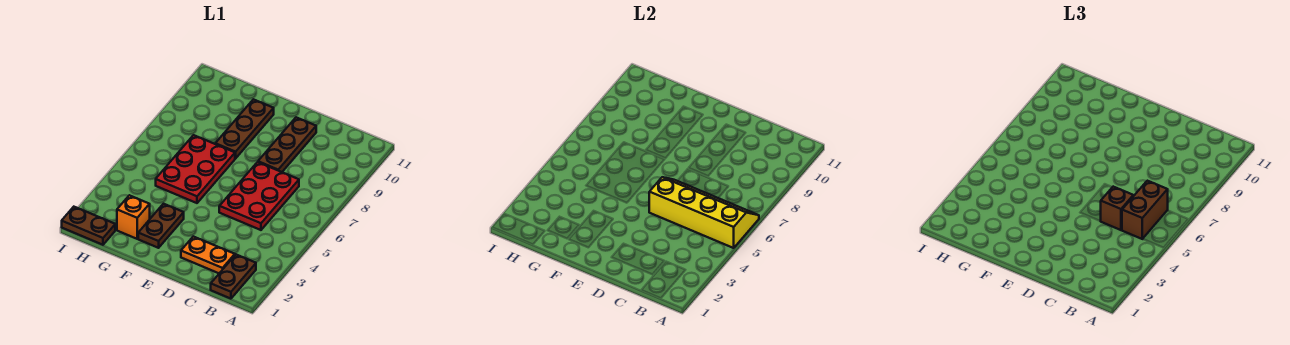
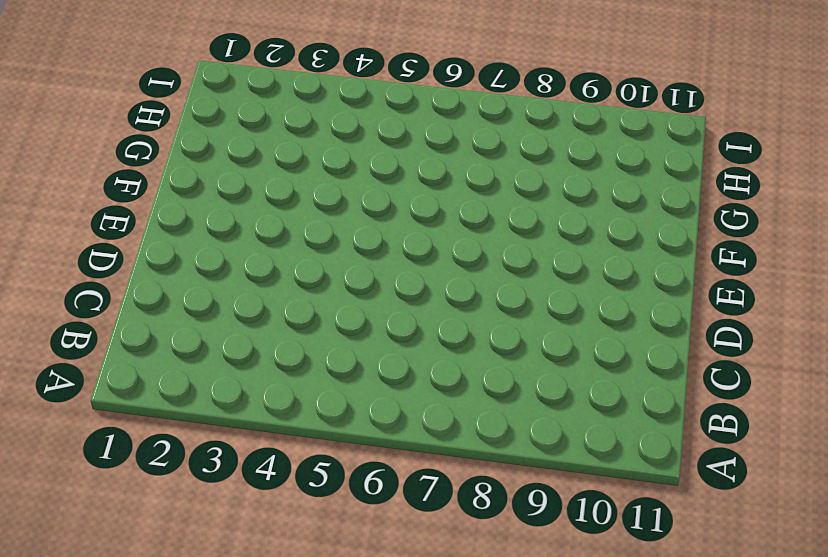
none -> brown plate B1:B2 level 1
none -> orange plate C2:D2 level 1
none -> red plate C5:D7 level 1

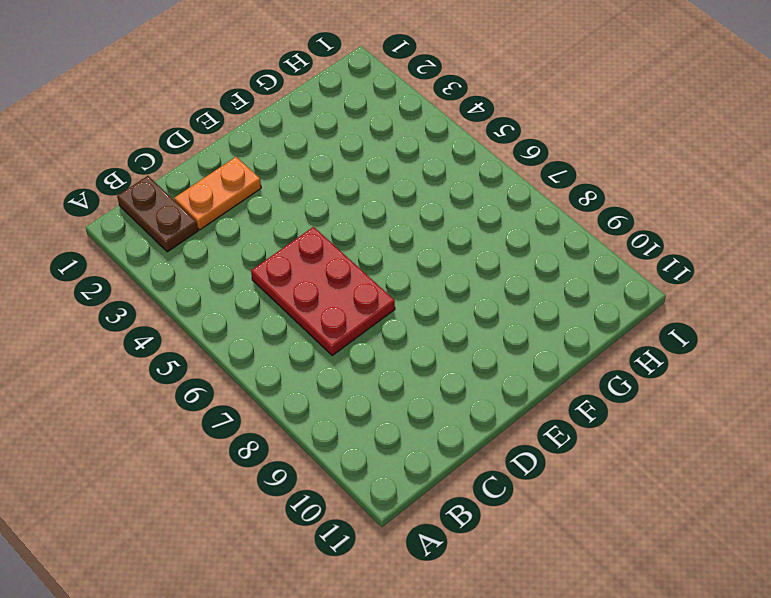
none -> brown plate D8:D10 level 1
none -> brown plate F2:F3 level 1
none -> red plate F5:G7 level 1

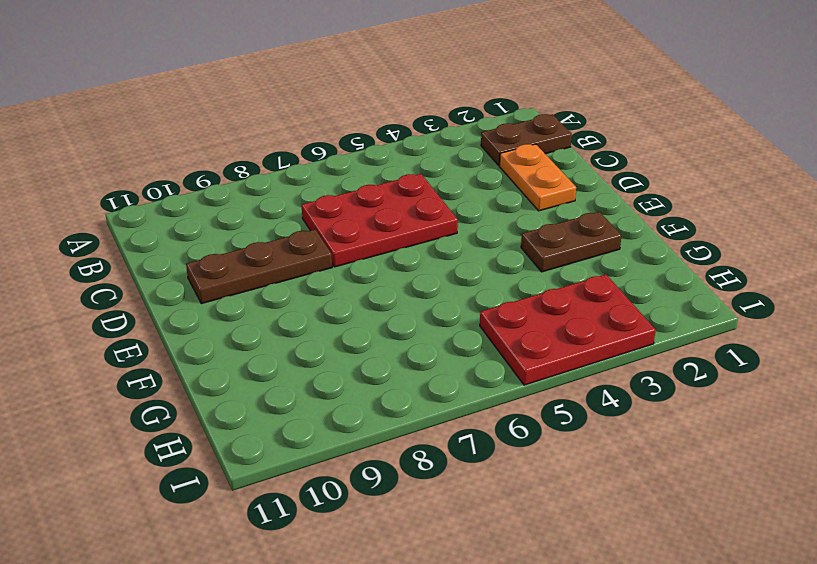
red plate H3:I5 level 1 -> red plate F5:G7 level 1
none -> brown plate F8:F10 level 1
none -> orange brick G2 level 1
none -> brown plate H1:I1 level 1

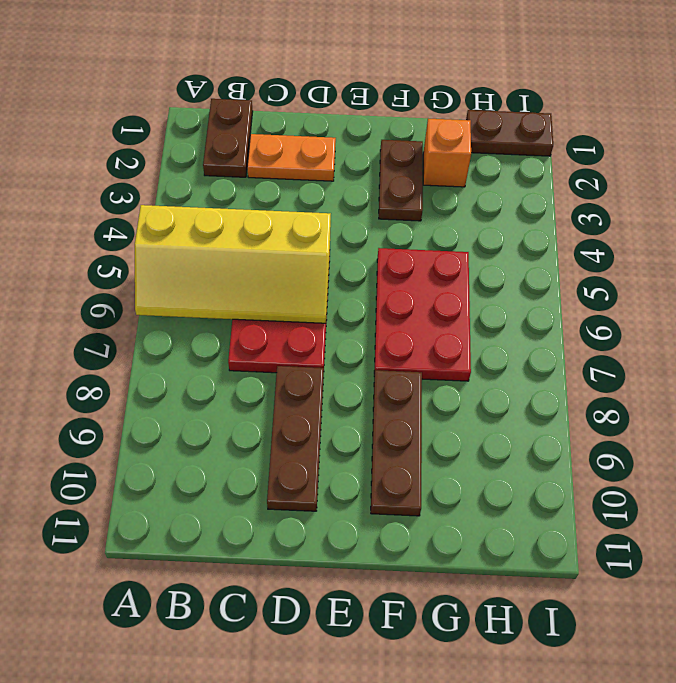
none -> brown brick B5:B6 level 3
none -> brown brick C5 level 3

